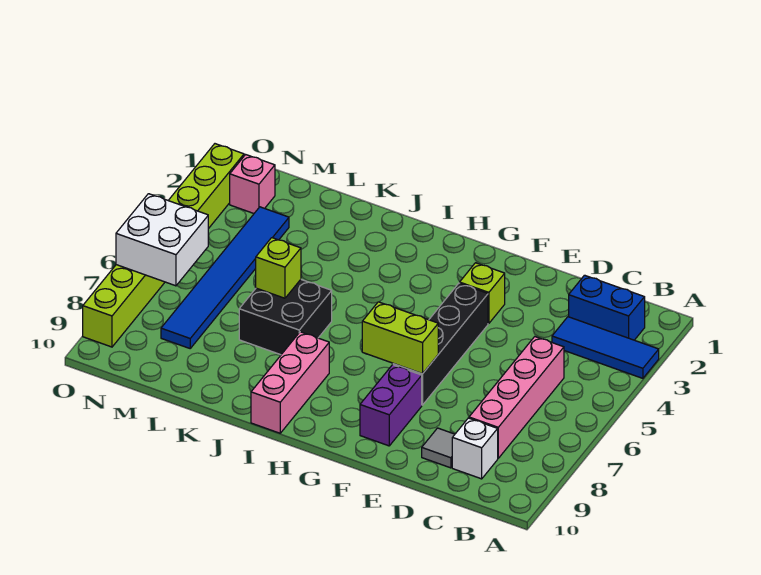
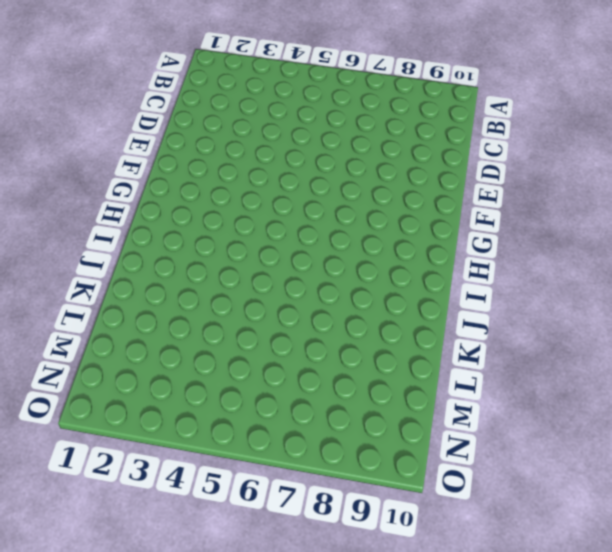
none -> blue tile A3:C3 level 1
none -> blue brick B2:C2 level 1
none -> pink brick C5:C8 level 1

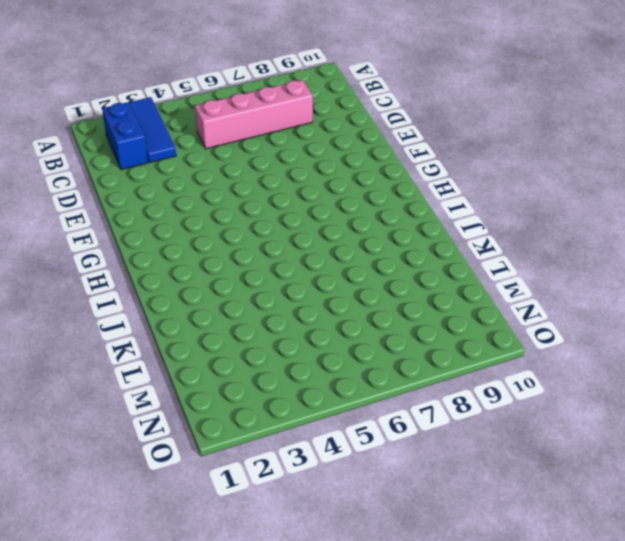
none -> white brick C9 level 1
none -> grey tile D9 level 1
none -> lime brick F3 level 1

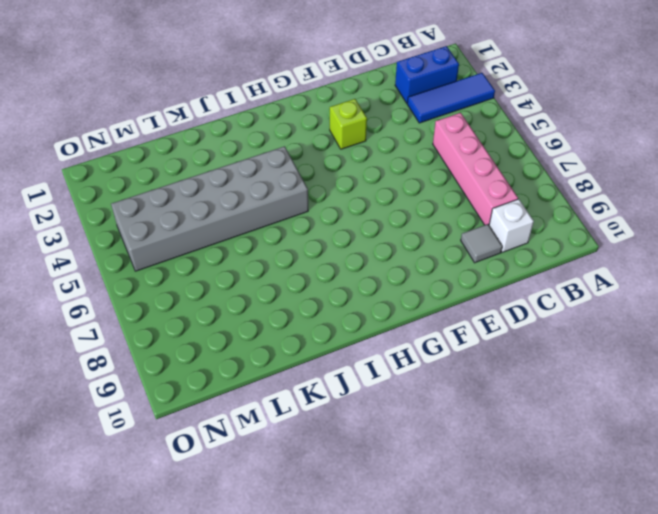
grey brick I4:N5 level 1 -> blue tile M3:M8 level 1
none -> black brick F4:F7 level 1
none -> purple brick F8:F9 level 1
none -> pink brick I8:I10 level 1

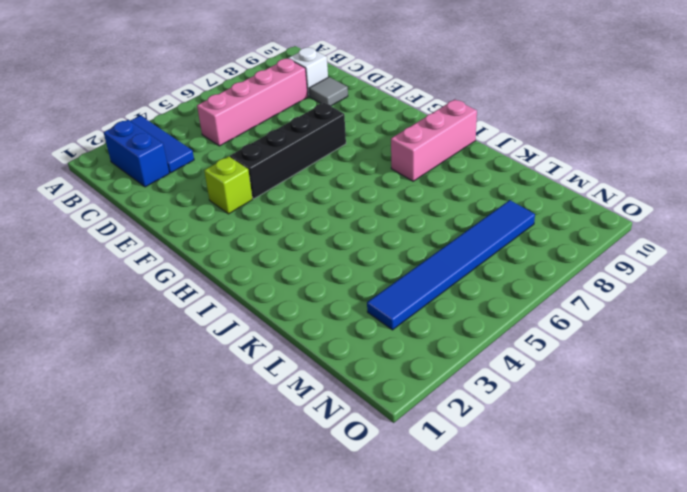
none -> purple brick F8:F9 level 1
none -> black brick J6:K7 level 1
none -> pink brick N2 level 1

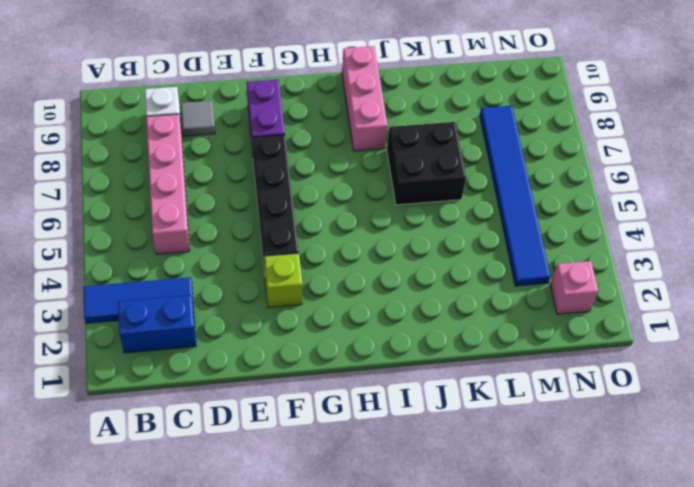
none -> lime brick O2:O9 level 1
none -> lime brick F7:G7 level 2
none -> lime brick K6 level 2

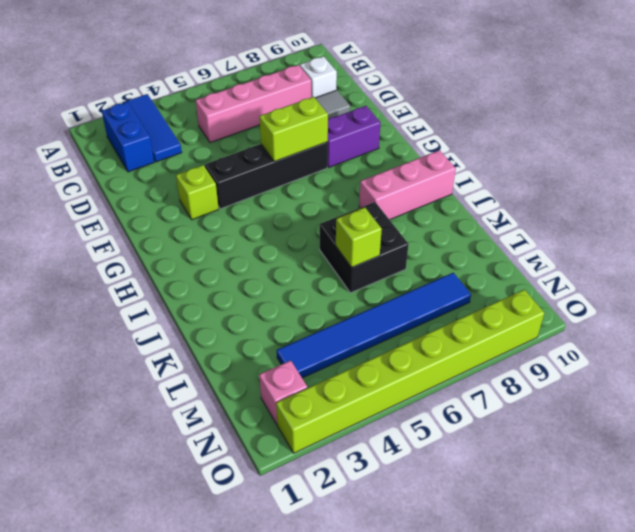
lime brick F6:F7 level 2 -> lime brick F7:G7 level 2
none -> white brick N6:O7 level 2

